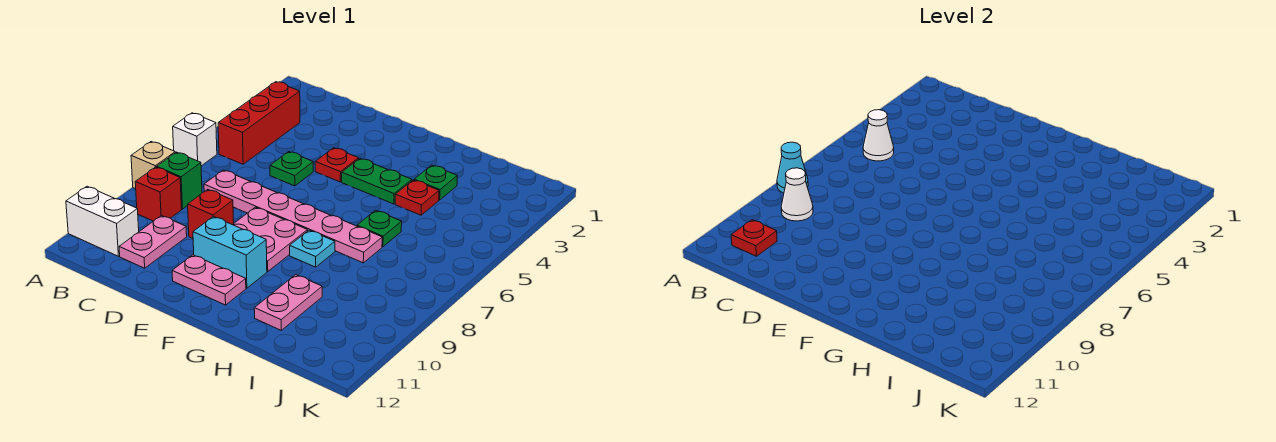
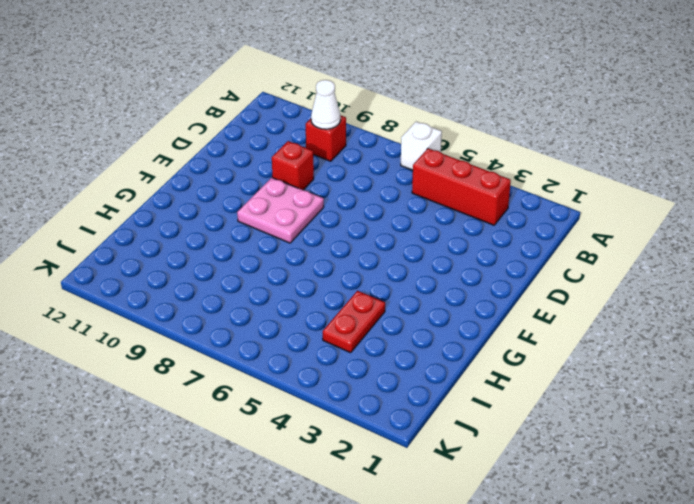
red plate H4:I4 level 1 -> red plate H4 level 1
none -> tan brick A8 level 1
none -> white brick A11:B11 level 1
none -> green brick B8 level 1

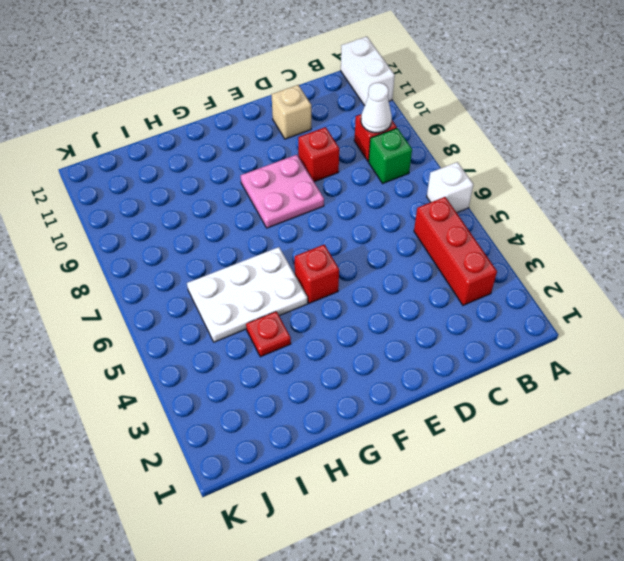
white brick A11:A12 level 1 -> white brick A11:B11 level 1
tan brick D11 level 1 -> tan brick A8 level 1
red brick F5 level 1 -> none
white plate G5:I6 level 1 -> green plate H6 level 1
none -> pink plate C7:H7 level 1
none -> pink plate C10:C11 level 1
none -> green plate D5 level 1

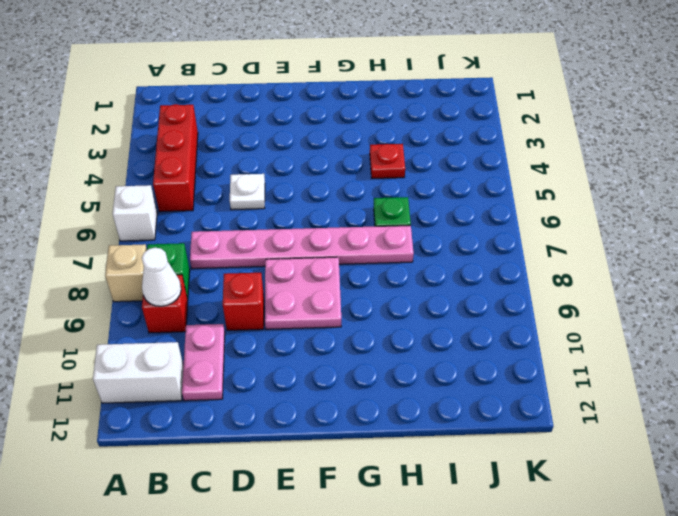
white plate D5 level 1 -> green plate D5 level 1
none -> red plate E4 level 1
none -> cyan brick E10:F10 level 1
none -> pink plate E11:F11 level 1

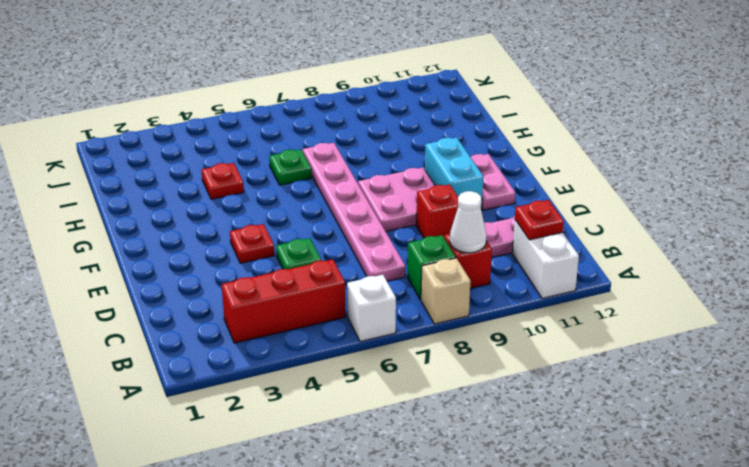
none -> green plate F4:G4 level 1
none -> cyan plate G8 level 1
none -> green plate H3 level 1

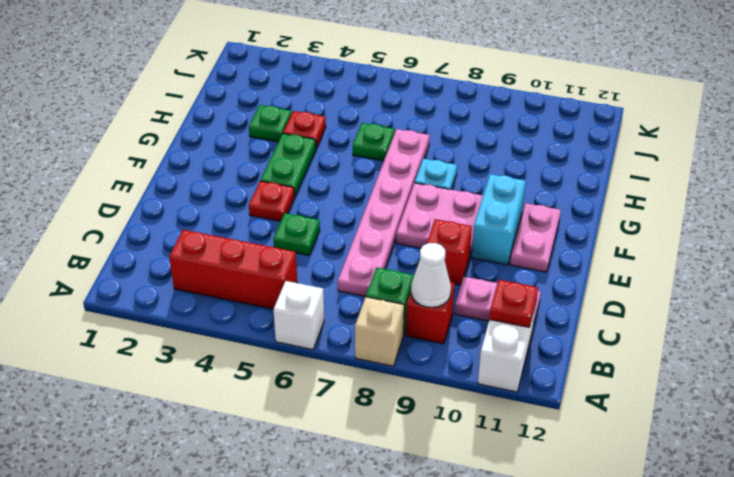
none -> pink plate H10:H11 level 1
none -> cyan cone A8 level 2
none -> white cone B5 level 2

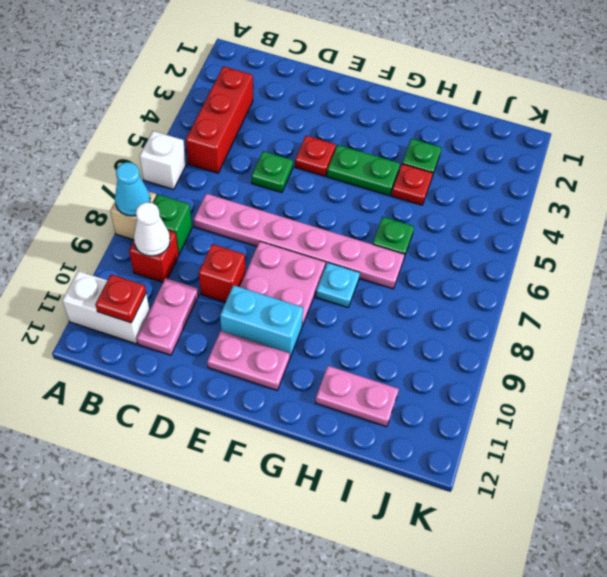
pink plate H11:I11 level 1 -> pink plate H10:H11 level 1
none -> white cone B5 level 2

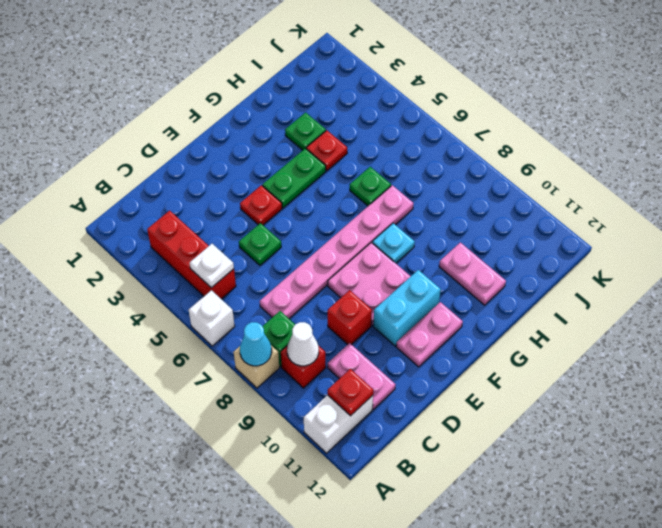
white plate B5 level 2 -> white cone B5 level 2

